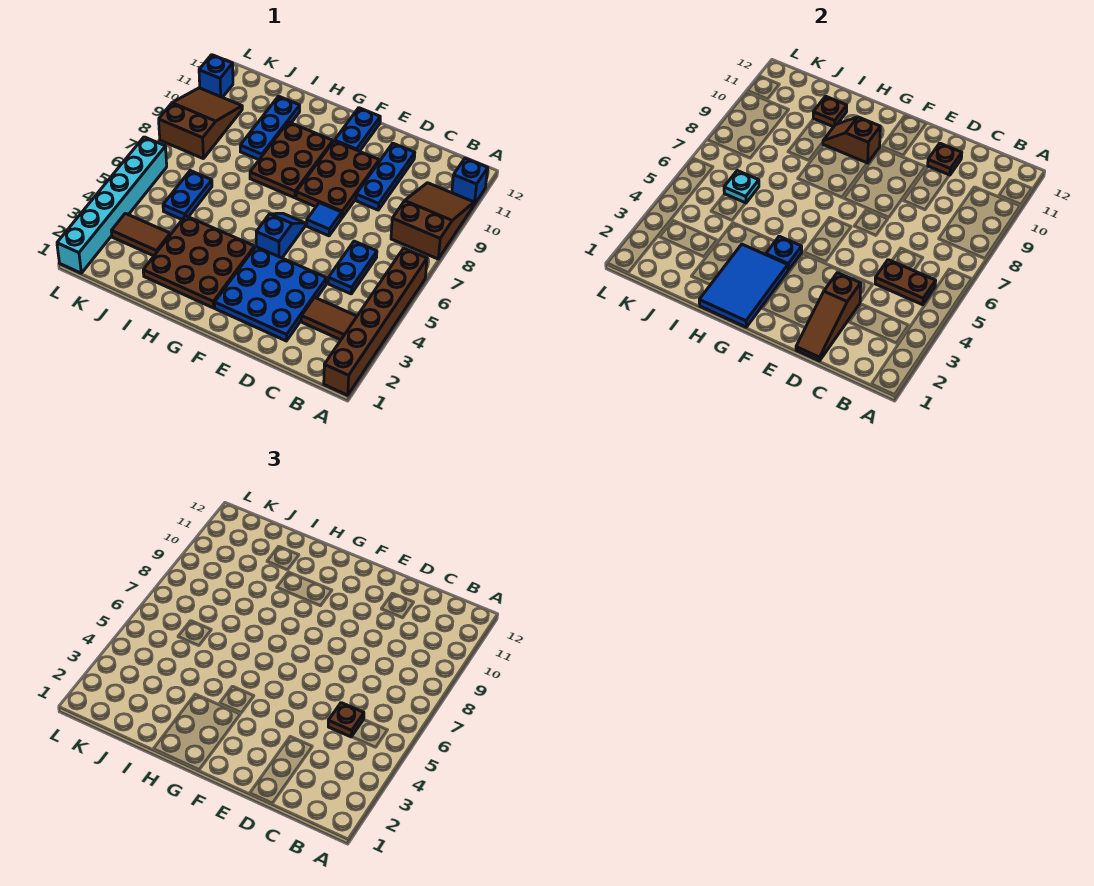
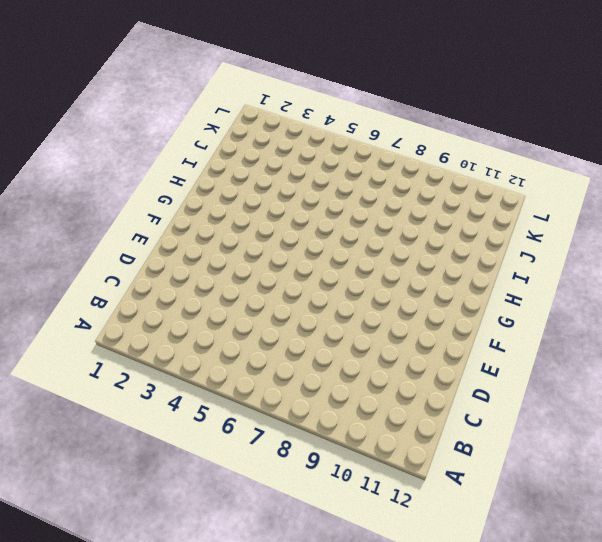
none -> brown brick A1:A6 level 1
none -> brown slope A8:B10 level 1 top 8
none -> blue brick A11 level 1

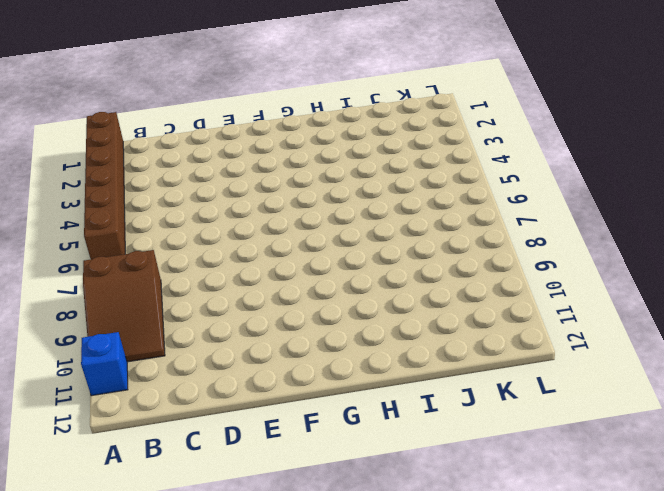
none -> brown tile B3:C3 level 1
none -> blue plate C5:C6 level 1
none -> blue plate D2:F4 level 1

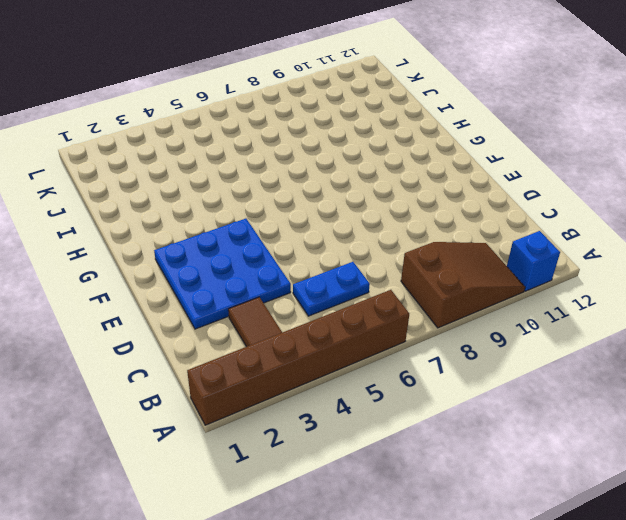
none -> blue plate D9:D11 level 1
none -> blue tile E7 level 1
none -> brown plate E8:F10 level 1

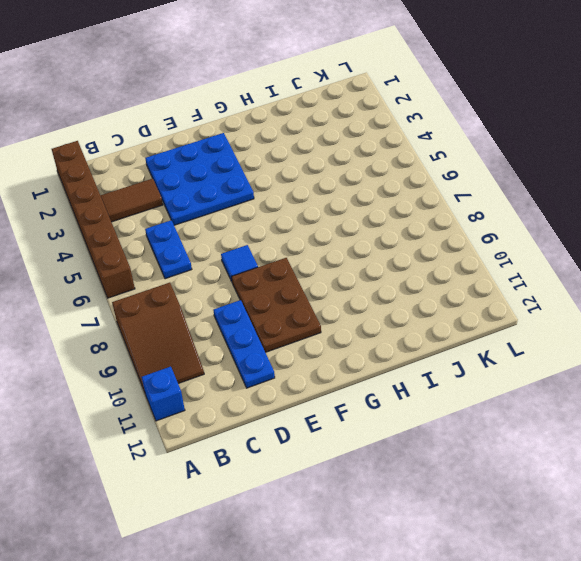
none -> blue slope F5:F6 level 1 top 5
none -> blue plate F11:F12 level 1
none -> brown plate G2:I4 level 1

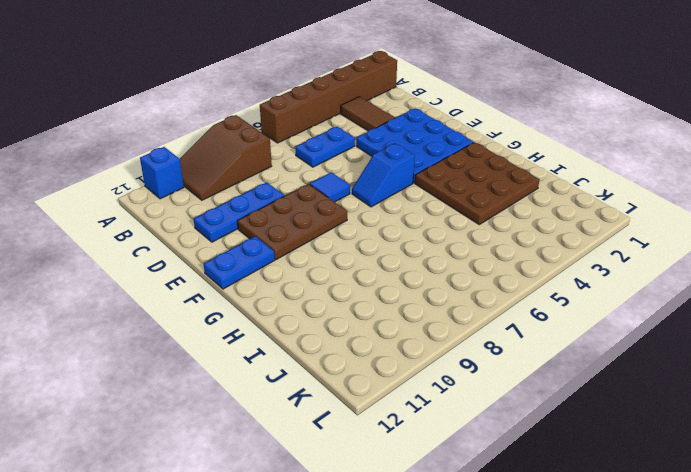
none -> brown plate G8:H10 level 1
none -> blue plate I9:I11 level 1
none -> brown tile J3:K3 level 1

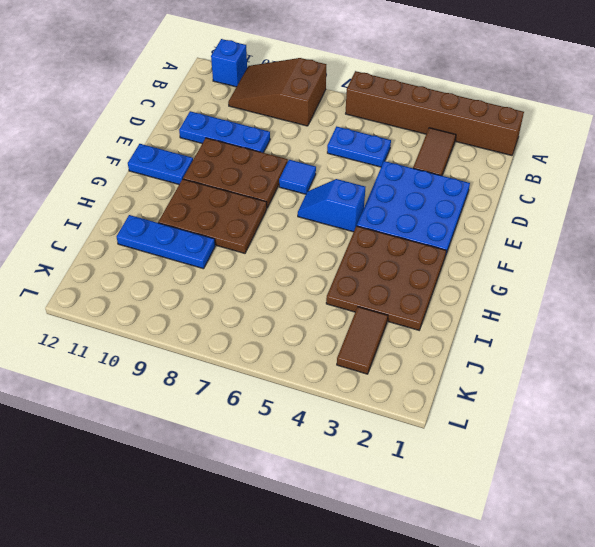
none -> blue plate J5:J6 level 1
none -> brown slope K8:L10 level 1 top 8
none -> cyan brick L1:L6 level 1

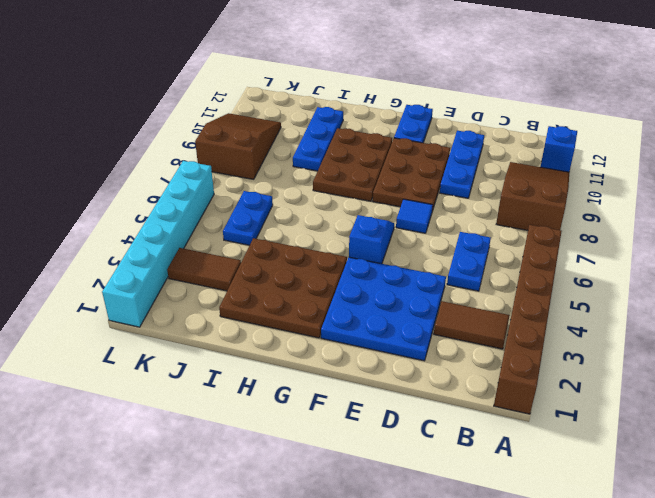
none -> blue brick L11 level 1
none -> brown plate B5:C5 level 2
none -> brown slope D1:D3 level 2 top 3

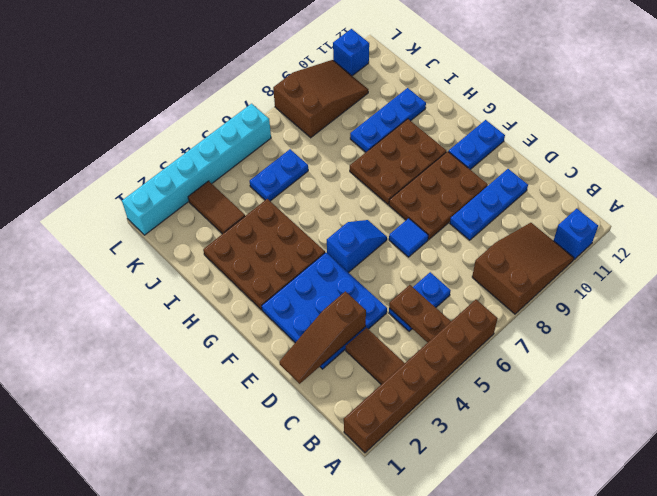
none -> brown plate D11 level 2
none -> blue tile G1:H3 level 2
none -> blue plate G4 level 2

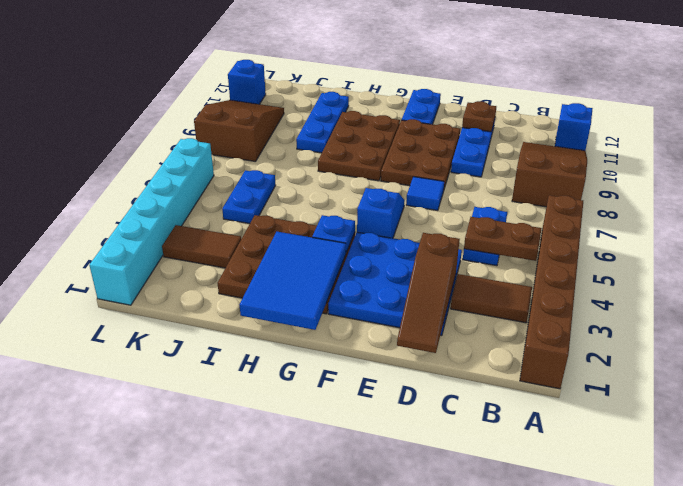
none -> brown slope G10:H10 level 2 top G
none -> brown plate I11 level 2
none -> cyan plate J6 level 2

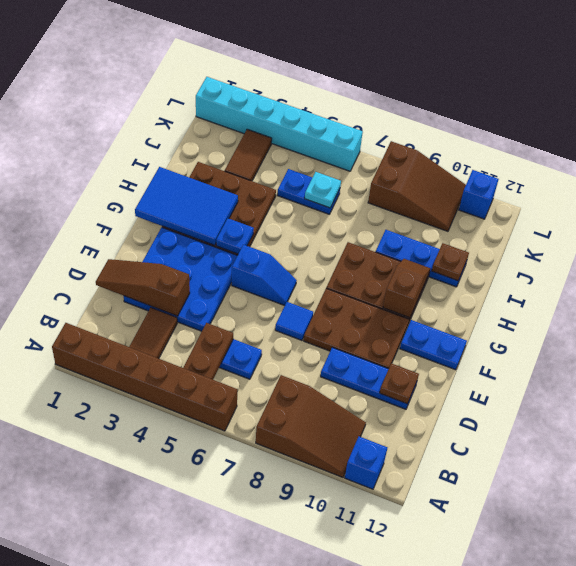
none -> brown plate C5 level 3

